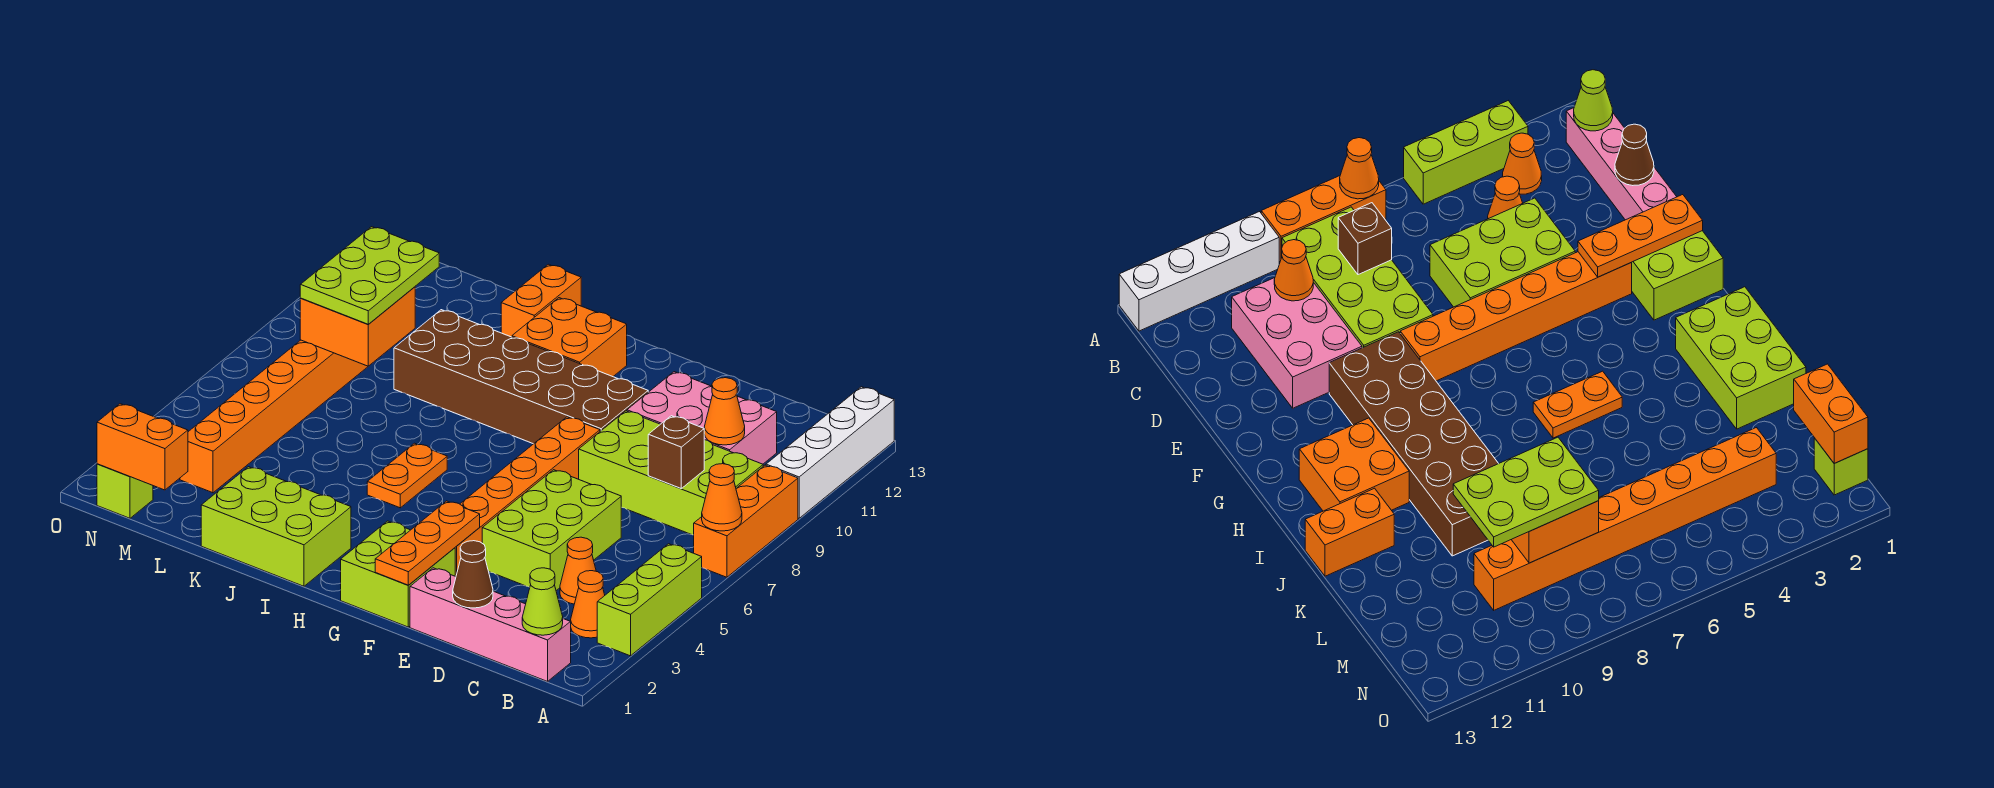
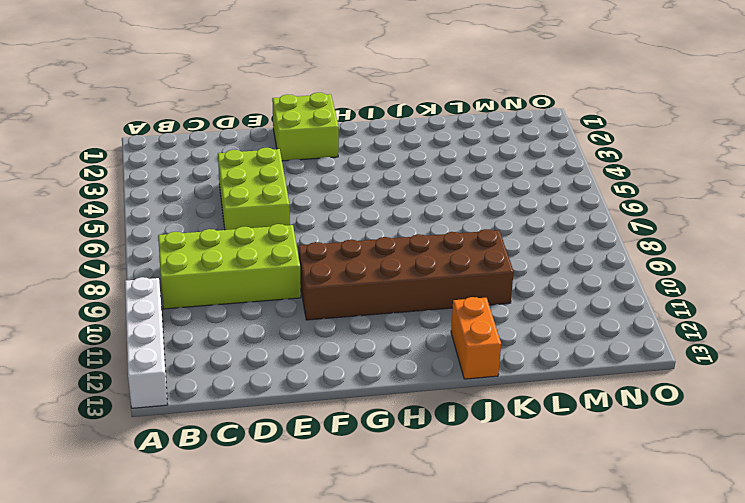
none -> lime brick A3:A5 level 1
none -> orange brick A7:A9 level 1
none -> pink brick B1:E1 level 1

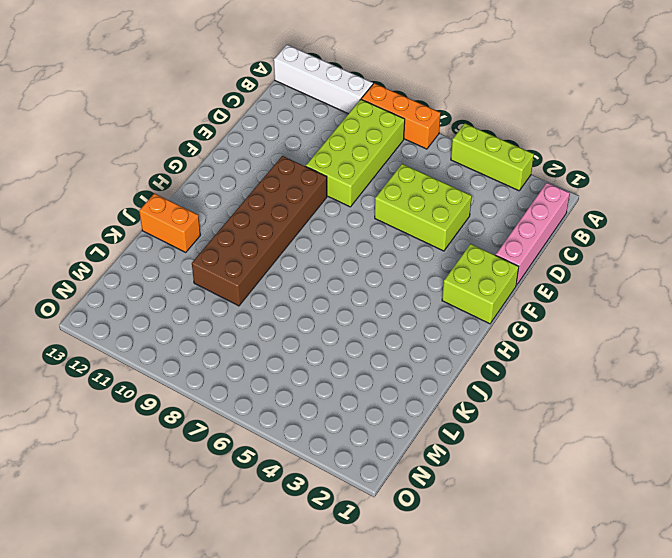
none -> orange cone B3 level 1
none -> orange cone C4 level 1
none -> pink brick C10:E11 level 1

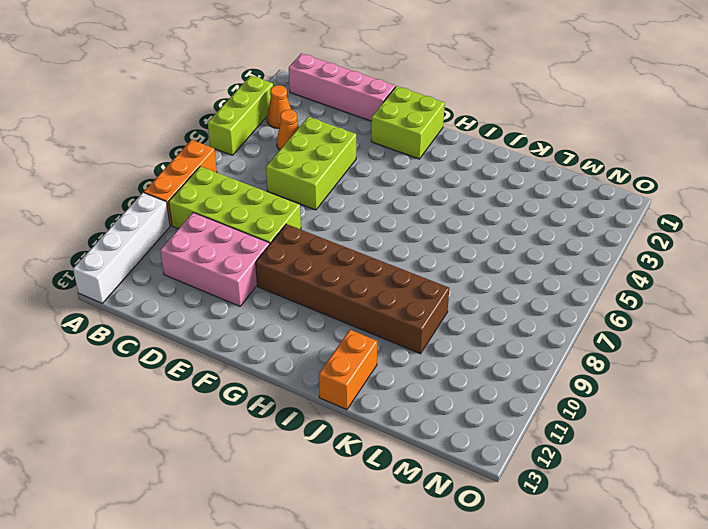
none -> orange brick F3:F8 level 1
none -> orange brick H11:I12 level 1
none -> lime brick I1:K2 level 1

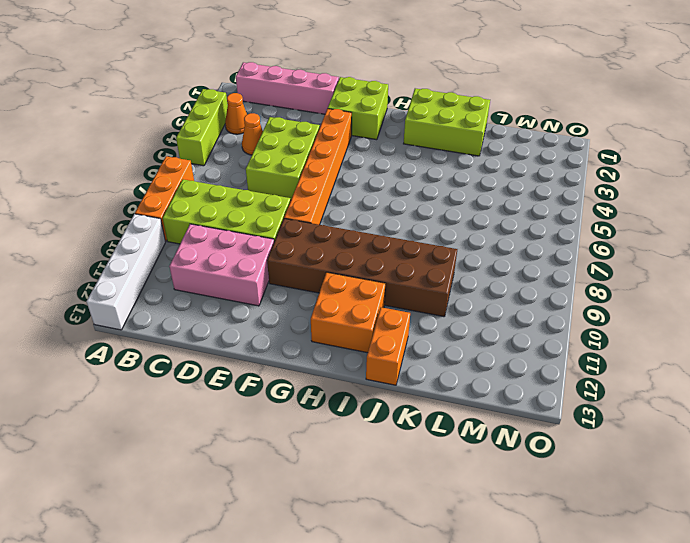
none -> orange plate I5:I6 level 1
none -> orange brick M3:M10 level 1
none -> lime brick N1 level 1

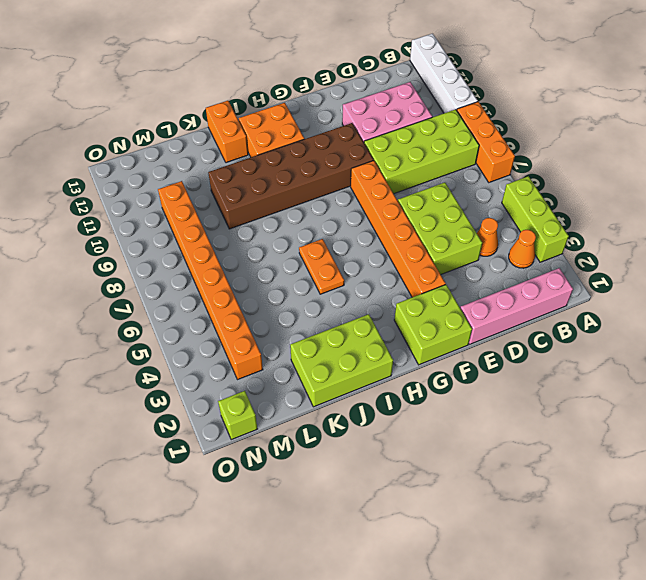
none -> orange cone A7 level 2
none -> lime cone B1 level 2
none -> brown brick C8 level 2

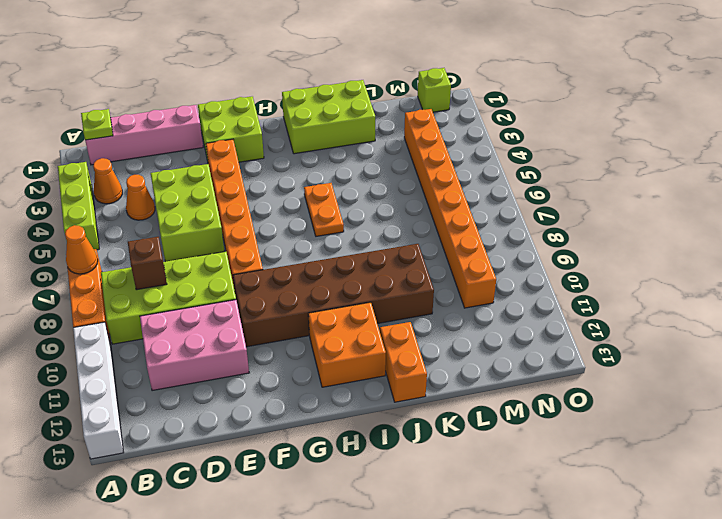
lime plate B1 level 2 -> lime cone B1 level 2
none -> orange cone C10 level 2
none -> brown cone D1 level 2
none -> orange plate F1:F3 level 2

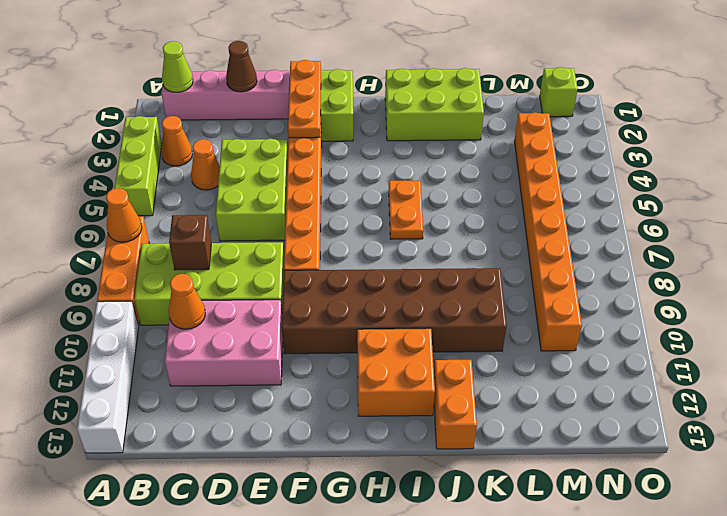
none -> orange brick L8:M9 level 2
none -> orange brick M1:N1 level 2
none -> lime plate L8:M10 level 3

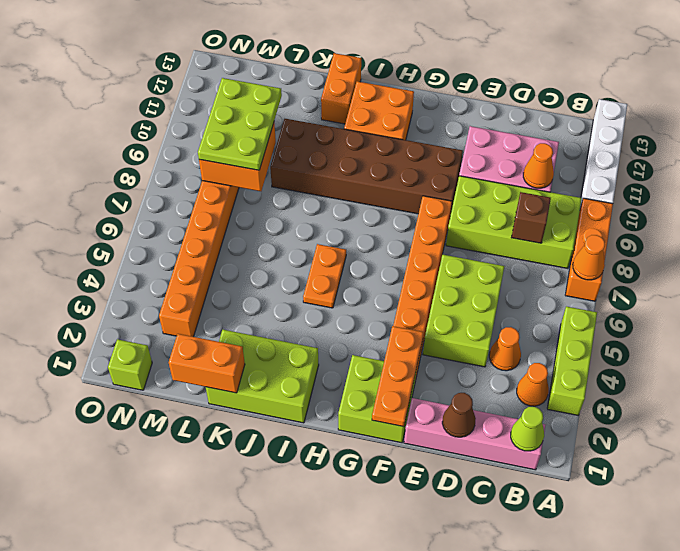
orange brick K1:L1 level 2 -> orange brick M1:N1 level 2

